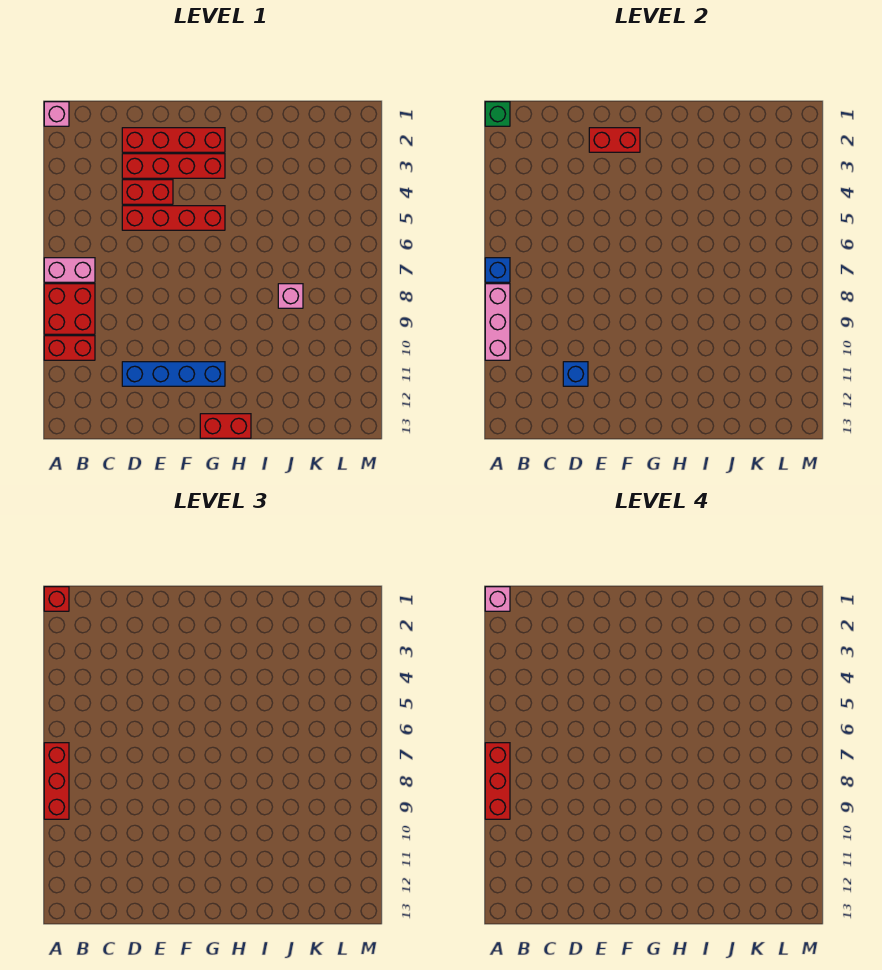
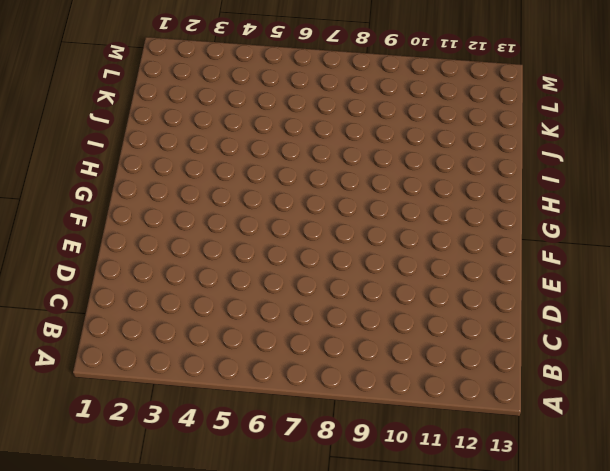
none -> pink brick A1 level 1
none -> pink brick A7:B7 level 1
none -> red brick A8:B9 level 1

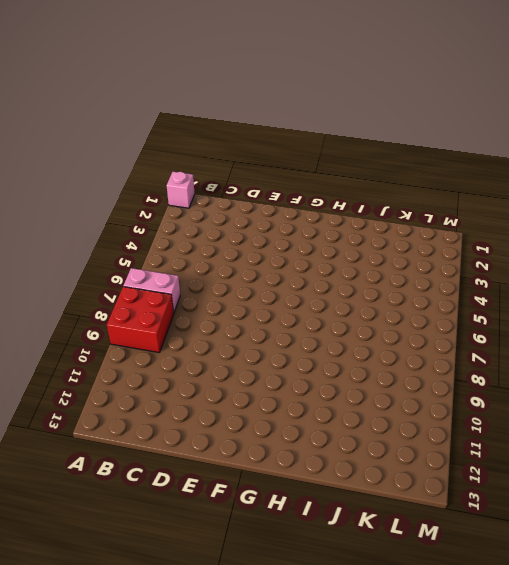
none -> red brick A10:B10 level 1
none -> red brick D2:G2 level 1
none -> red brick D3:G3 level 1

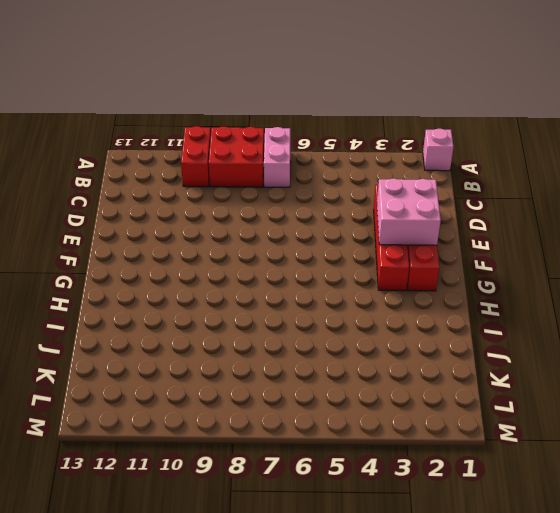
pink brick E2:F3 level 2 -> red brick E2:F2 level 2
none -> red brick D4:E4 level 1
none -> red brick D5:G5 level 1
none -> blue brick D11:G11 level 1

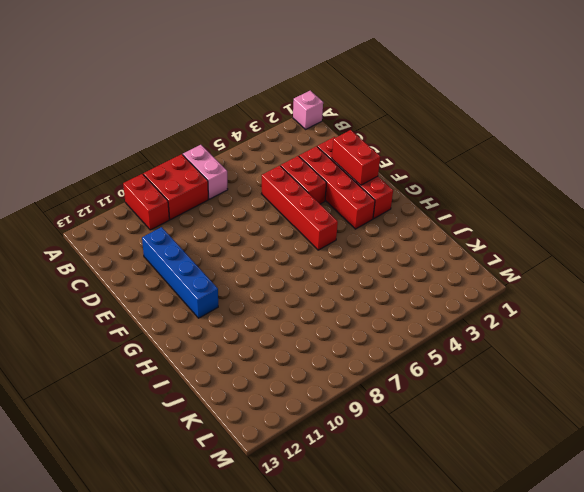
none -> red brick G13:H13 level 1
none -> pink brick J8 level 1
none -> green brick A1 level 2

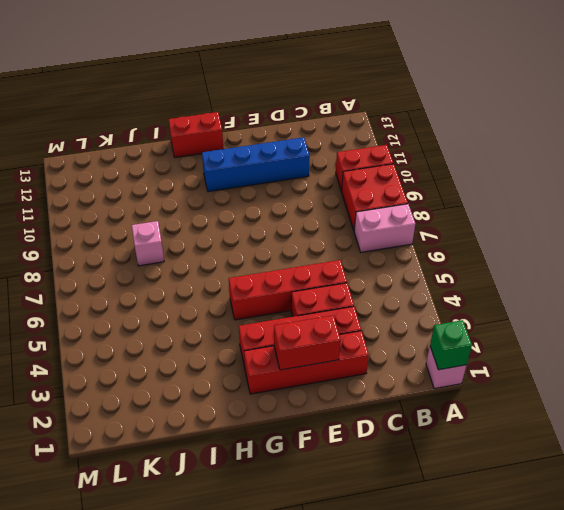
none -> blue brick A7 level 2
none -> pink brick A8:A10 level 2
none -> blue brick D11 level 2

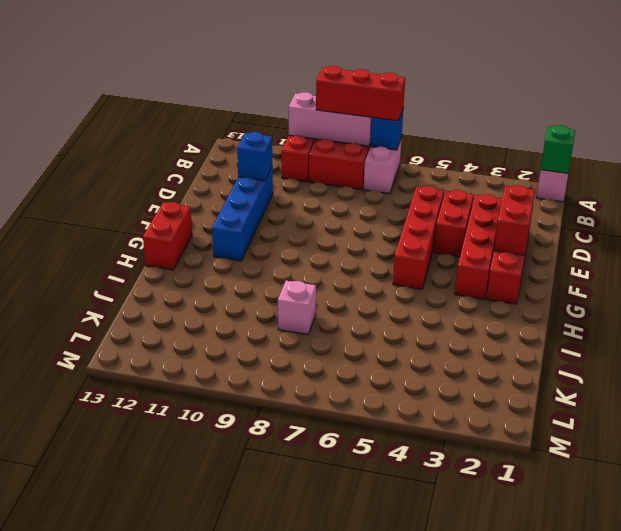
none -> red brick A1 level 3
none -> pink brick A1 level 4
none -> red brick A7:A9 level 4

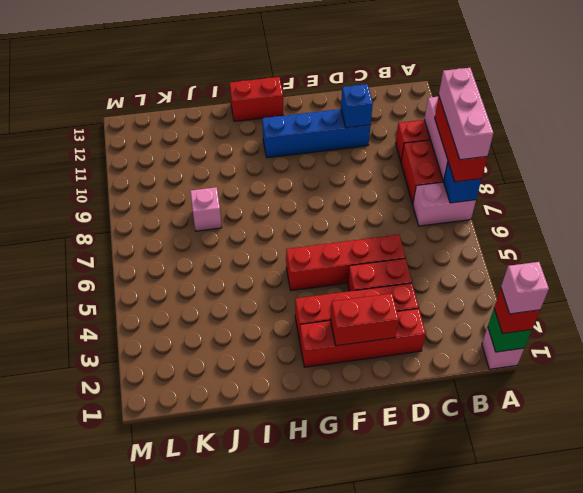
pink brick A7:A9 level 4 -> red brick A7:A9 level 4

